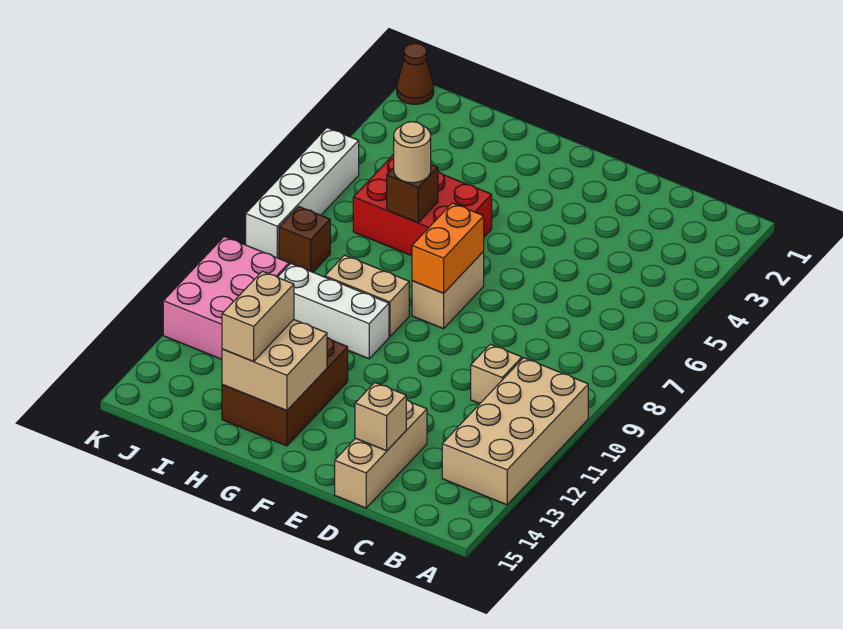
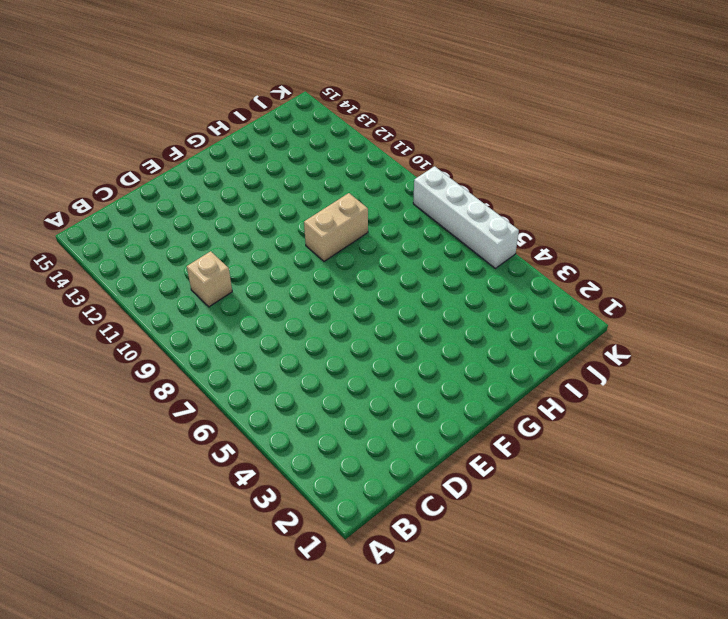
none -> tan brick A10:B13 level 1
none -> tan brick D13:D15 level 1
none -> tan brick F7:F8 level 1

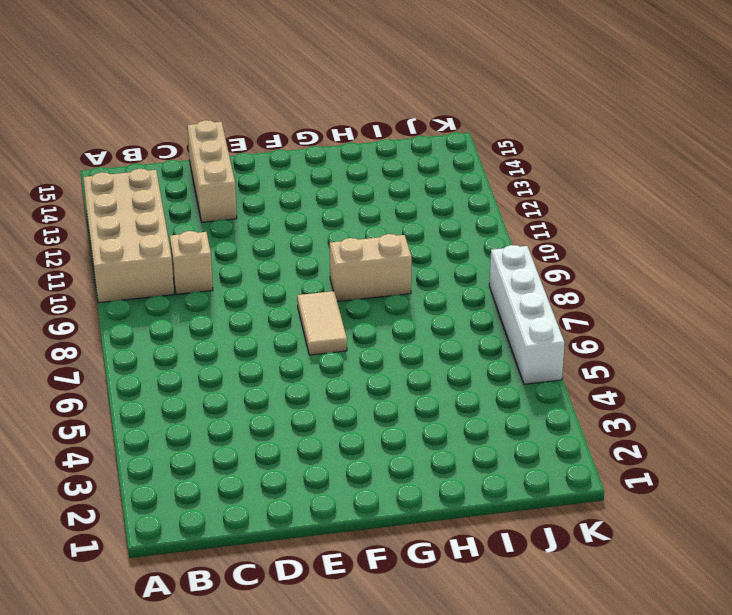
tan tile F7:F8 level 1 -> tan brick F7:F8 level 1
none -> red brick G5:I6 level 1
none -> white brick G10:I10 level 1
none -> brown brick G12:H14 level 1

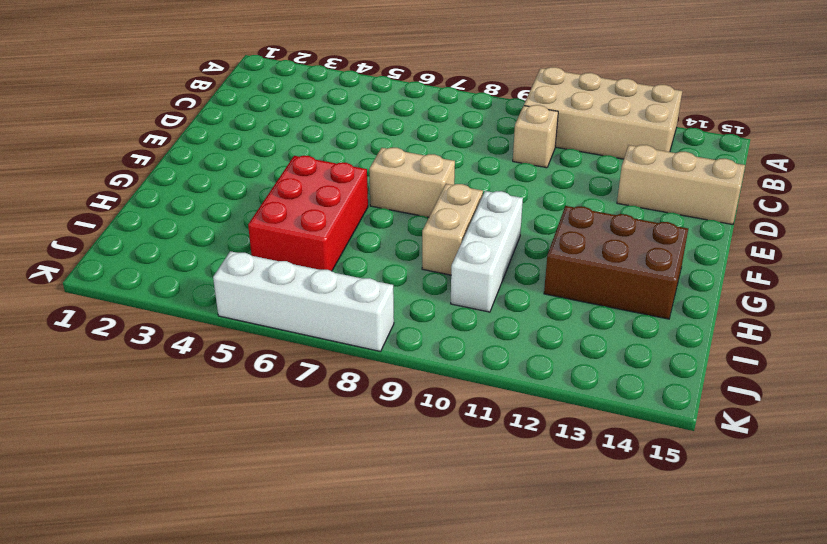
none -> brown brick J8 level 1
none -> pink brick J10:K12 level 1
none -> brown cone K1 level 1

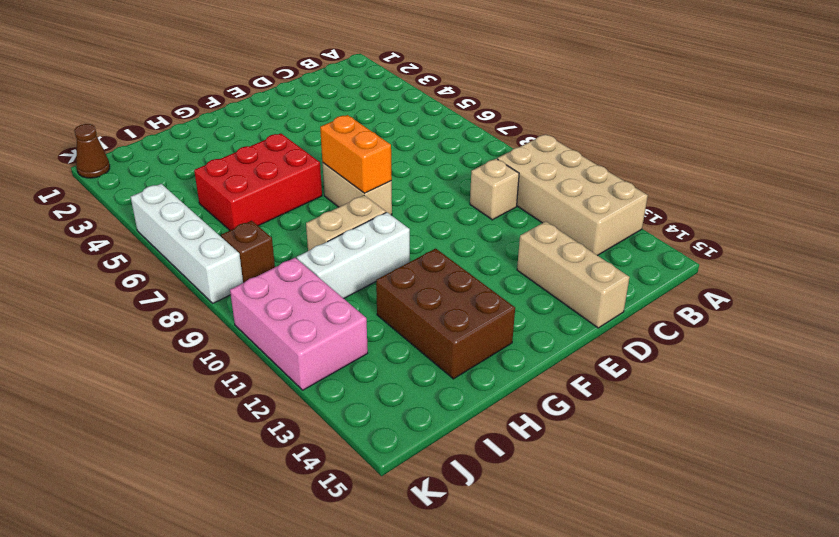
none -> tan brick D14 level 2
none -> tan brick G13:H14 level 2
none -> brown brick H6 level 2

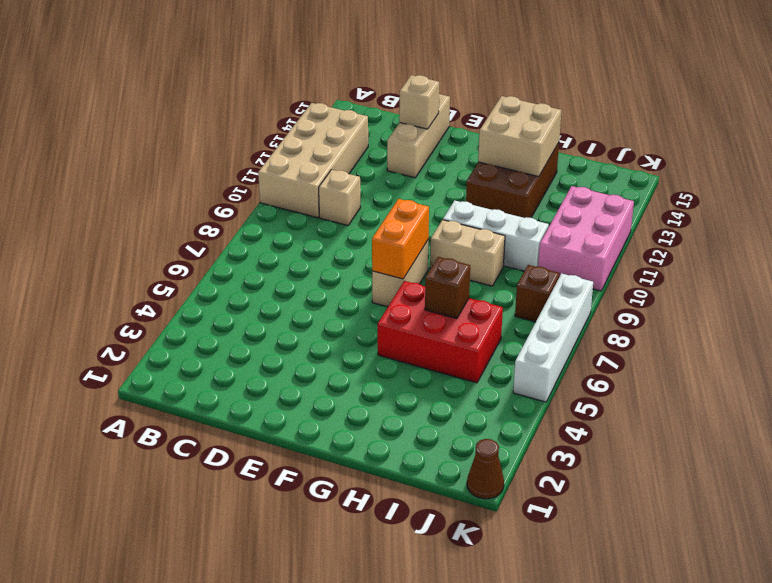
none -> tan round brick H6 level 3
none -> tan brick H13:H14 level 3

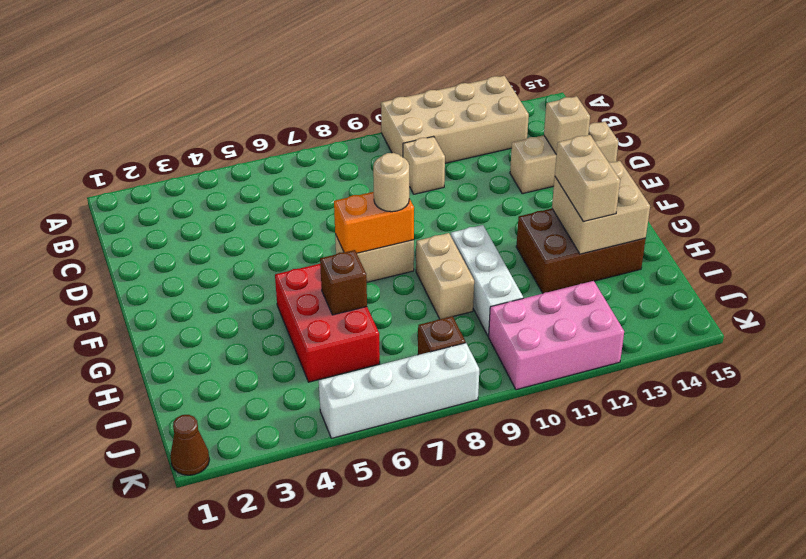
tan round brick F8 level 3 -> tan round brick H6 level 3
tan brick G13:H13 level 3 -> tan brick H13:H14 level 3

